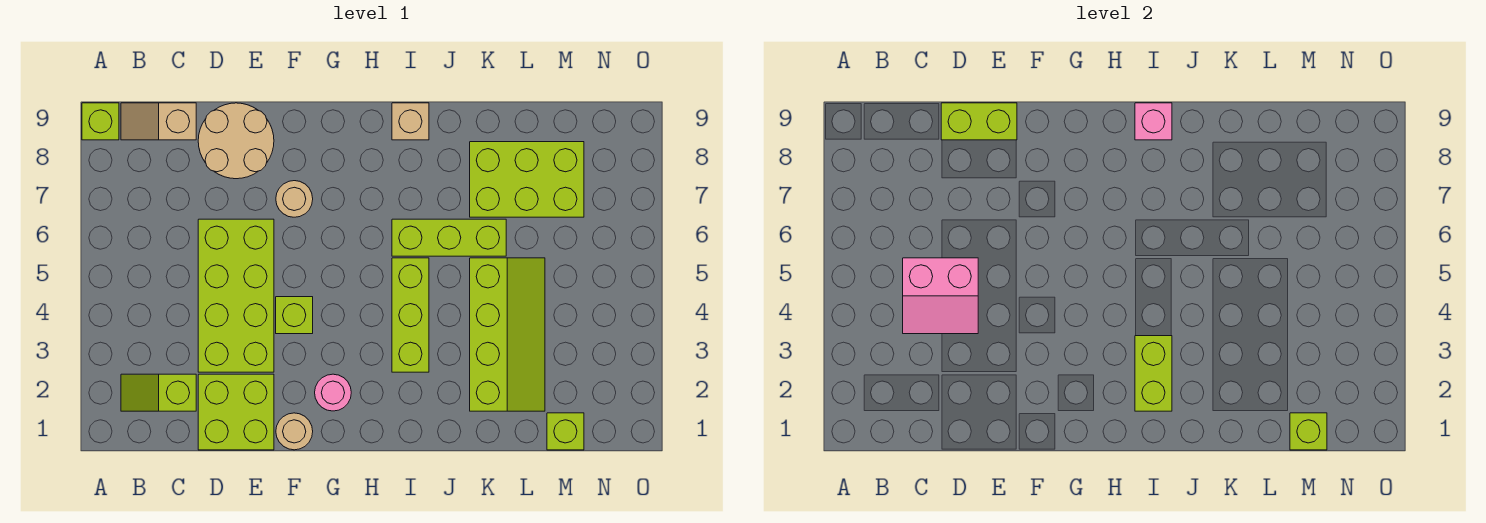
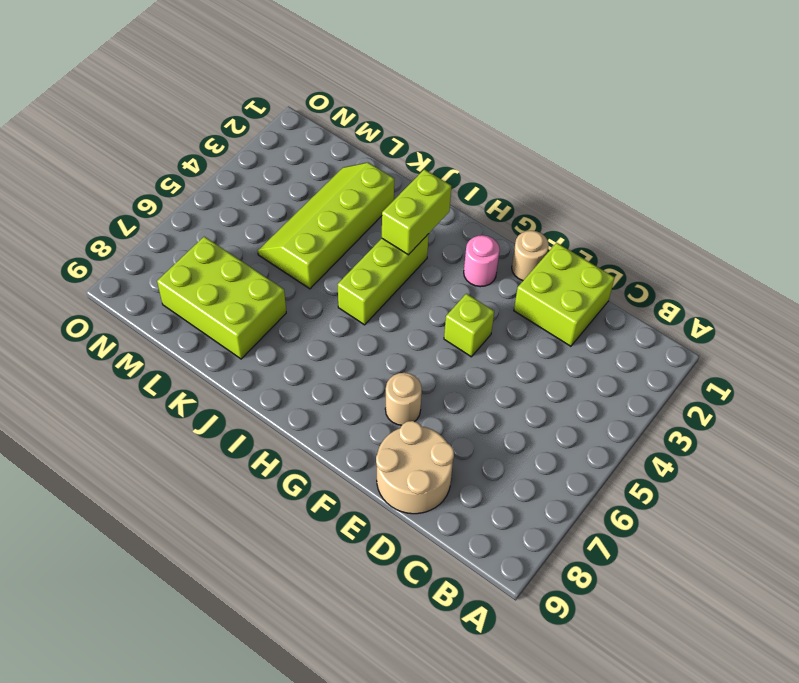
none -> lime brick A9 level 1
none -> lime slope B2:C2 level 1 top C
none -> tan slope B9:C9 level 1 top C

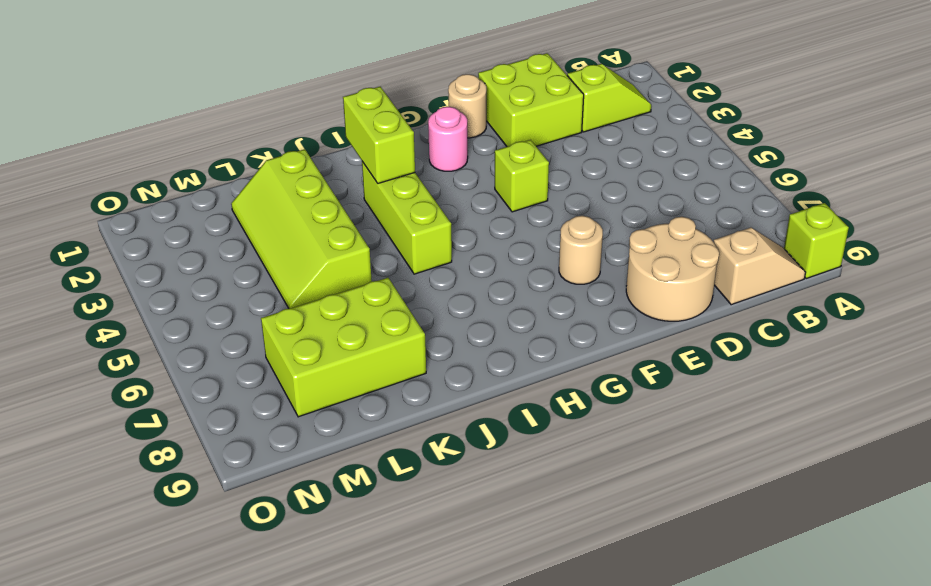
none -> lime brick D3:E6 level 1
none -> lime brick I6:K6 level 1
none -> tan brick I9 level 1

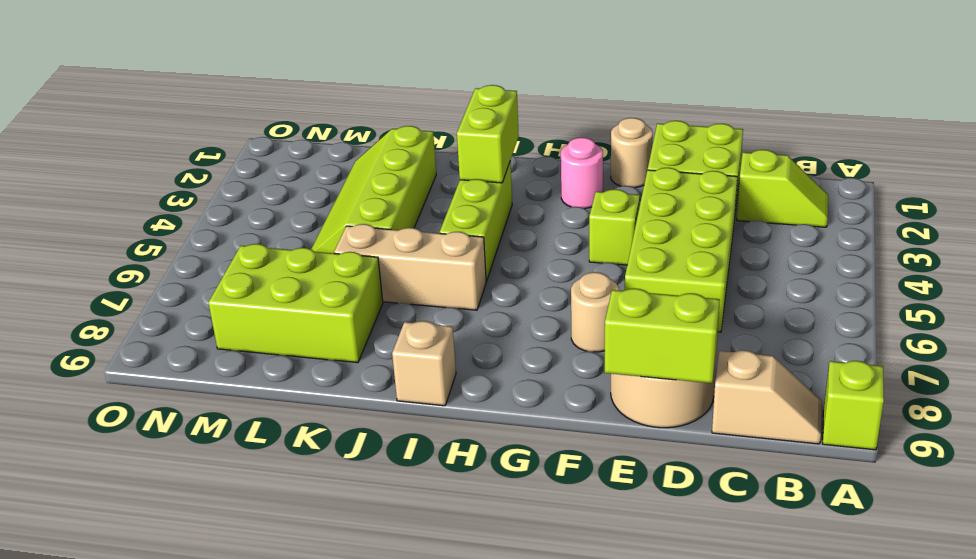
tan brick I6:K6 level 1 -> lime brick I6:K6 level 1
none -> lime brick M1 level 1
none -> pink slope C4:D5 level 2 top 5
none -> pink brick I9 level 2

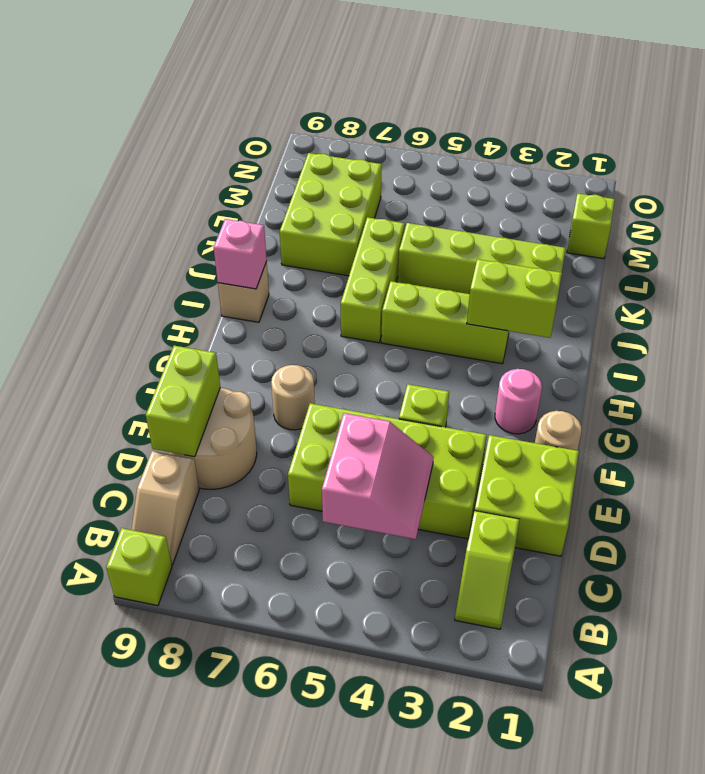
none -> lime brick M1 level 2

